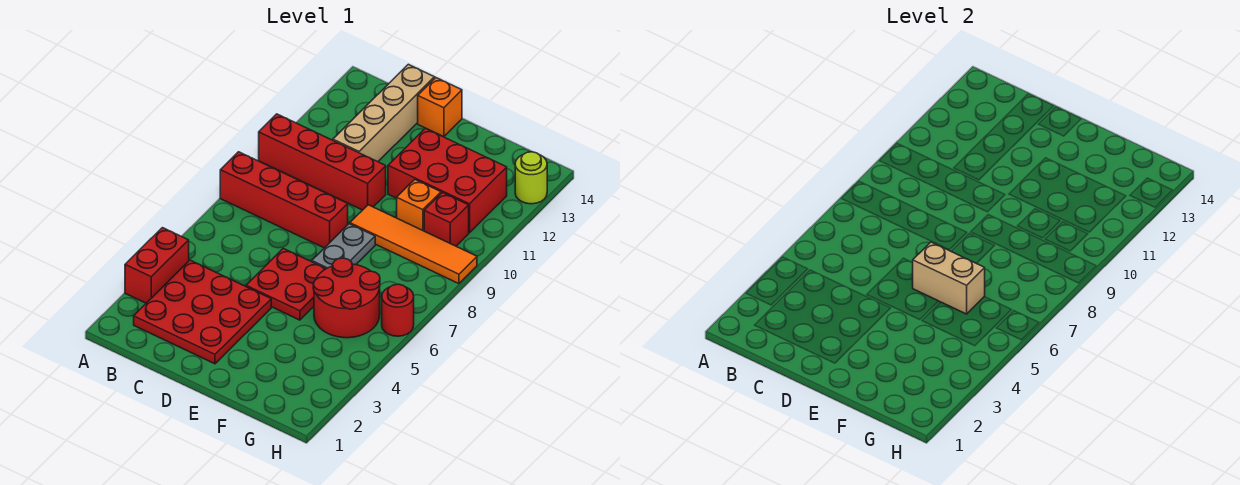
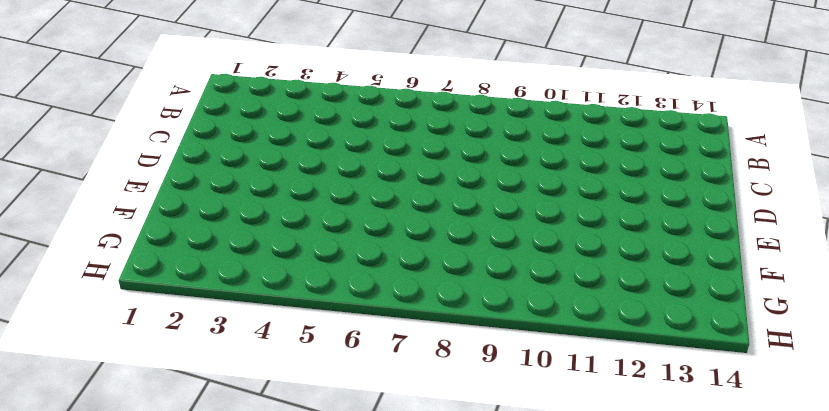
none -> red brick A3:A4 level 1
none -> red brick A8:D8 level 1
none -> red brick A10:D10 level 1

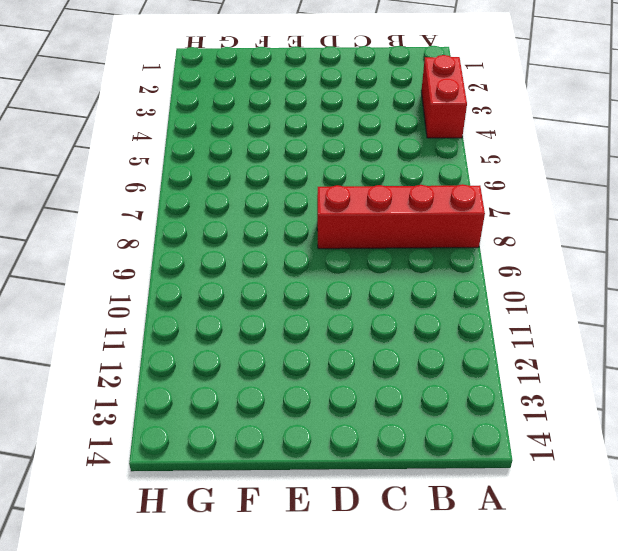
none -> red brick A10:D10 level 1
none -> red plate B2:D4 level 1
none -> tan brick C11:C14 level 1

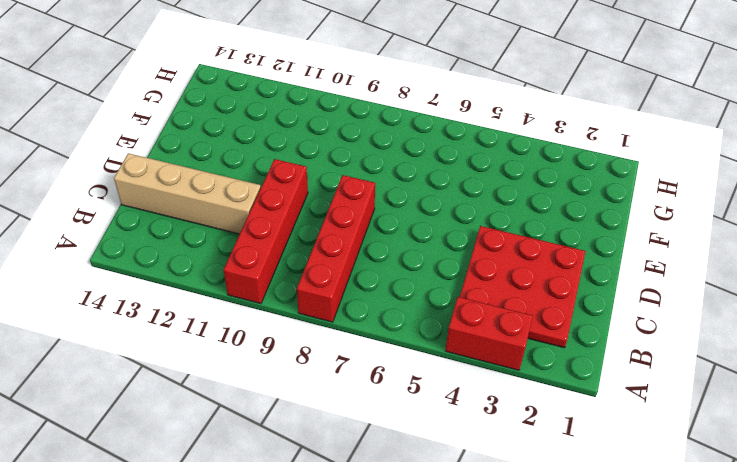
none -> red plate D5:E6 level 1
none -> orange brick D14 level 1
none -> grey plate E7:E8 level 1

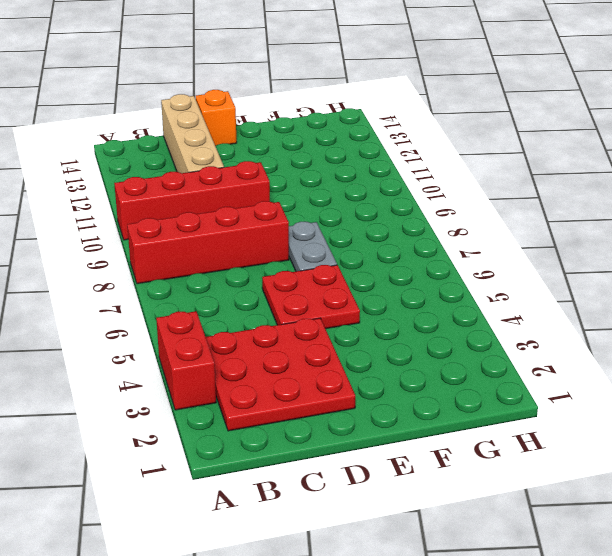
none -> orange tile E9:H9 level 1
none -> red brick E11:G12 level 1
none -> red round brick F5:G6 level 1

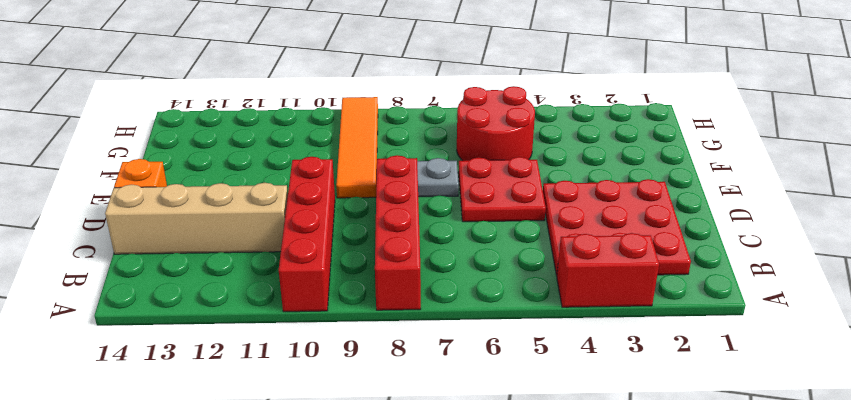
none -> red brick E11:G12 level 1
none -> orange brick F10 level 1
none -> red brick G10 level 1

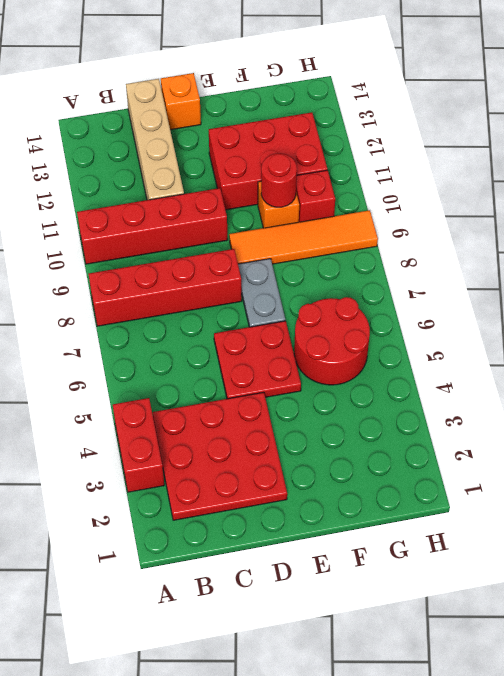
red round brick F10 level 2 -> red round brick H6 level 1
none -> lime round brick H13 level 1
none -> tan brick E6:F6 level 2

